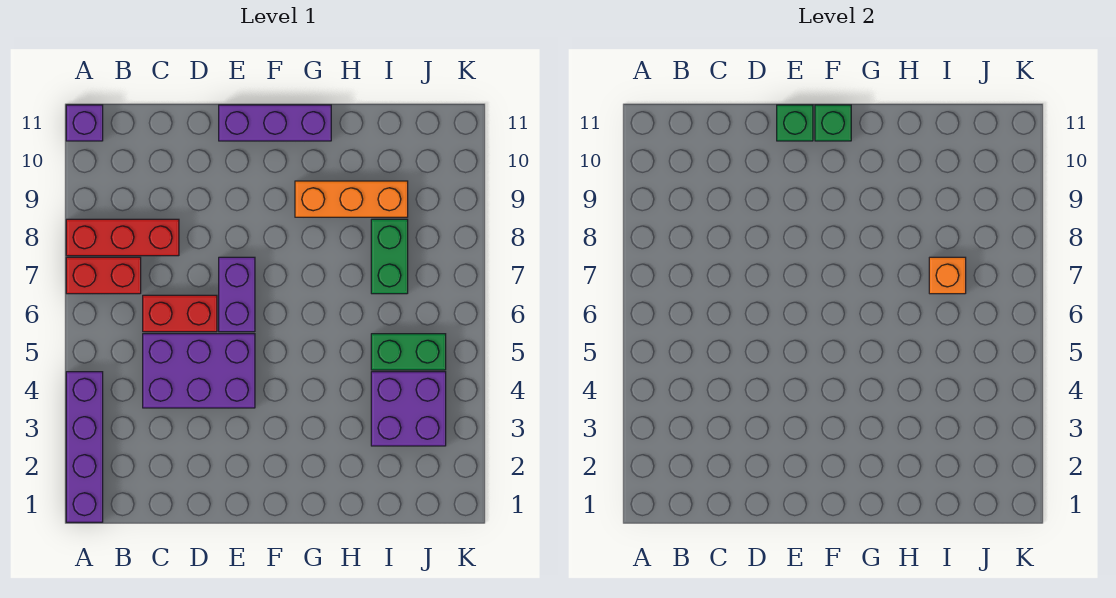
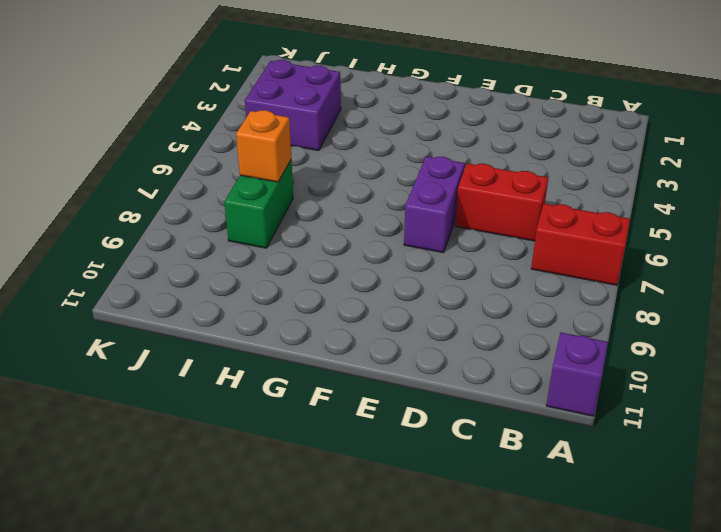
none -> purple brick A1:A4 level 1
none -> red brick A8:C8 level 1
none -> purple brick C4:E5 level 1

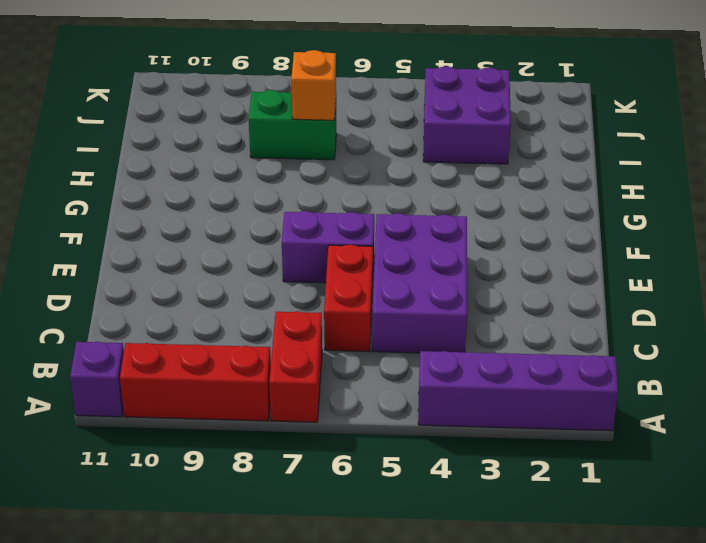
red brick A8:A10 level 1 -> red brick A8:C8 level 1
none -> purple brick E11:G11 level 1
none -> orange brick G9:I9 level 1
none -> green brick I5:J5 level 1

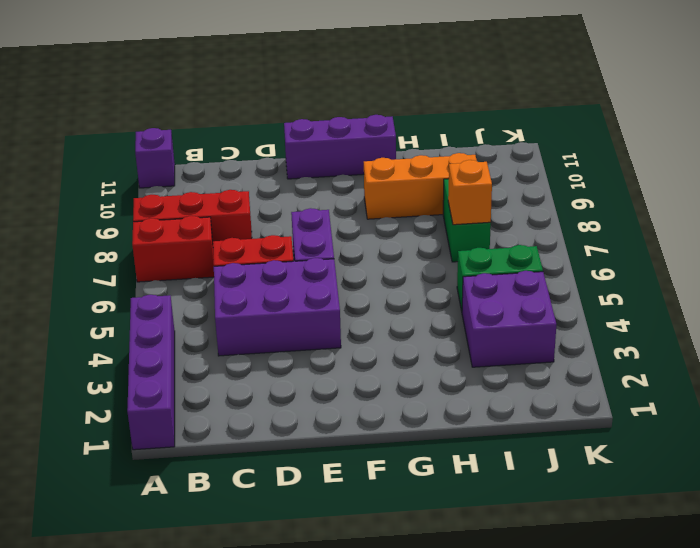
none -> green brick E11 level 2
none -> green brick F11 level 2

